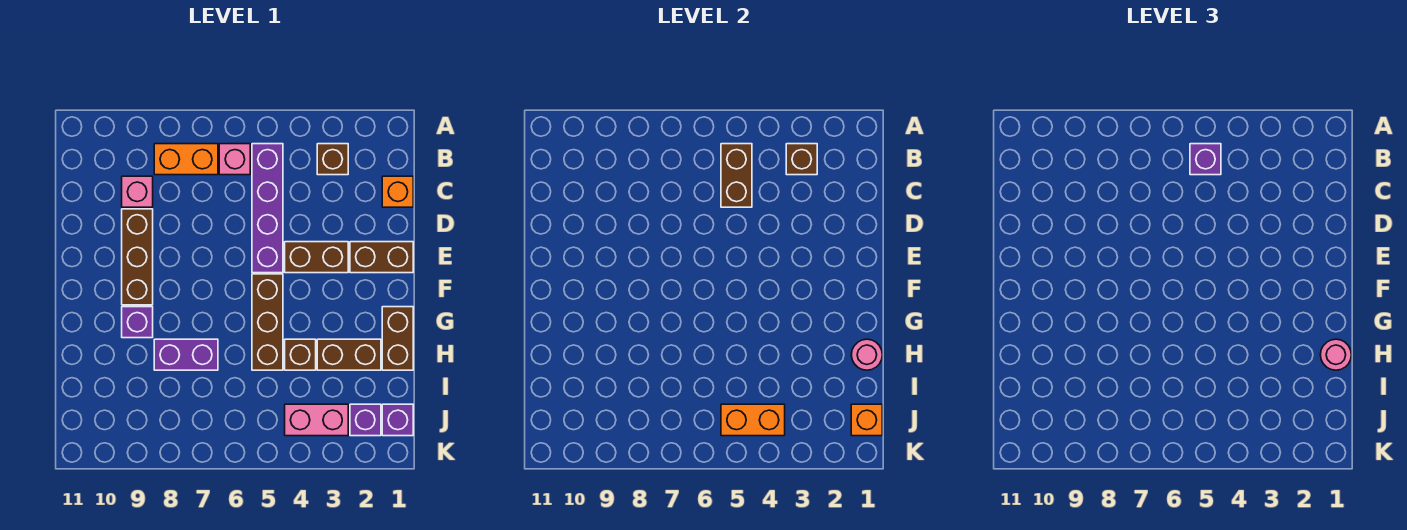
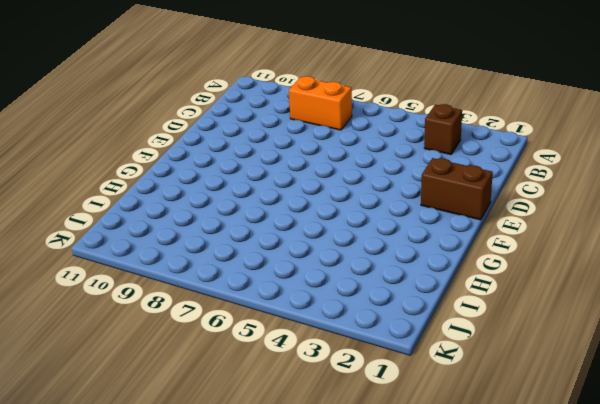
none -> purple brick B5:E5 level 1
none -> pink brick B6 level 1
none -> orange brick C1 level 1

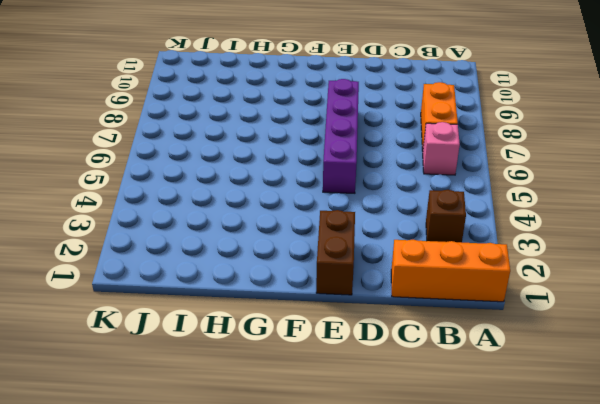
orange brick A1:C1 level 1 -> orange brick C1 level 1
purple brick E5:E8 level 1 -> purple brick B5:E5 level 1
none -> pink brick C9 level 1
none -> brown brick D9:F9 level 1
none -> brown brick E3:E4 level 1

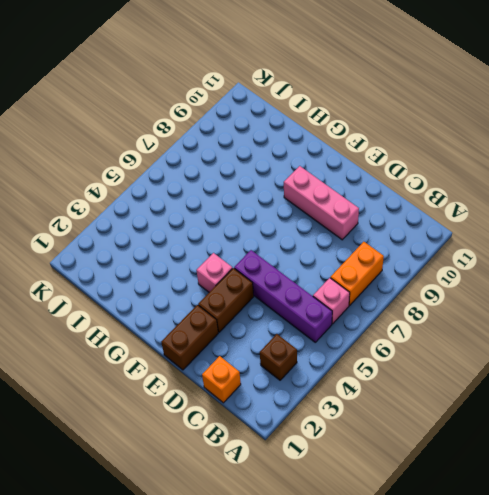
pink brick D9:F9 level 1 -> brown brick D9:F9 level 1
pink brick F4 level 1 -> pink brick C9 level 1
none -> brown brick F5:H5 level 1
none -> brown brick G1:H1 level 1
none -> purple brick G9 level 1

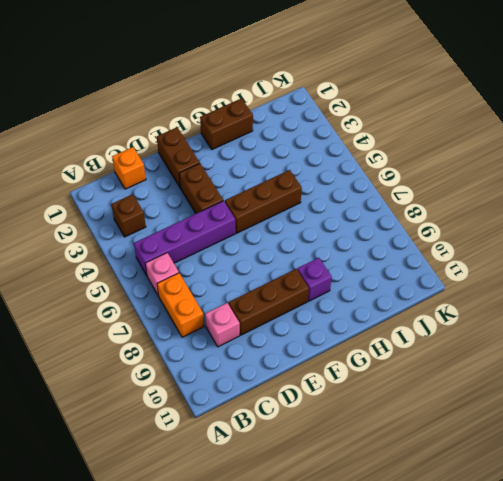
none -> brown brick H2:H3 level 1
none -> brown brick H4 level 1
none -> purple brick H7:H8 level 1

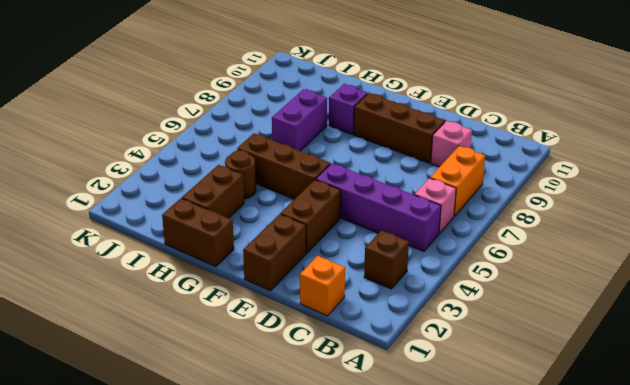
brown round brick H4 level 1 -> brown brick H4 level 1
none -> purple brick J1 level 1
none -> purple brick J2 level 1
none -> pink brick J3:J4 level 1

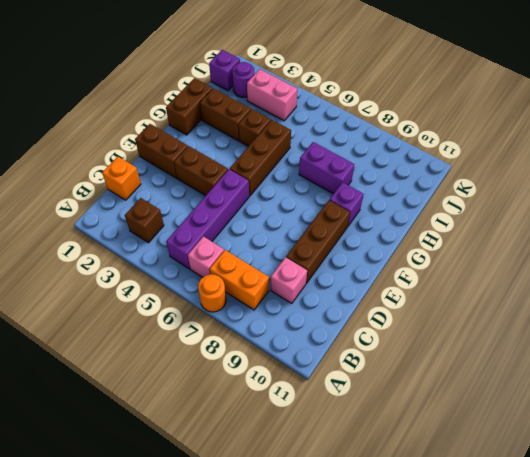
orange round brick A7 level 1 -> none
purple round brick J2 level 1 -> purple brick J2 level 1
none -> brown brick B3 level 2
none -> brown brick B5:C5 level 2
none -> pink round brick H1 level 2

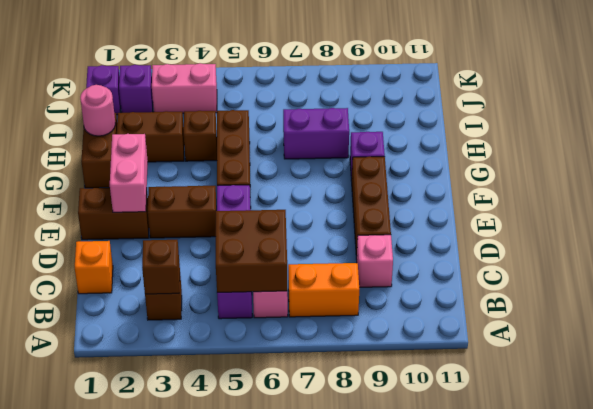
brown brick B5:C6 level 2 -> brown brick B5:C5 level 2
pink brick E2:F2 level 2 -> none
none -> orange brick J1 level 2
none -> orange brick J4:J5 level 2
none -> purple brick B5 level 3

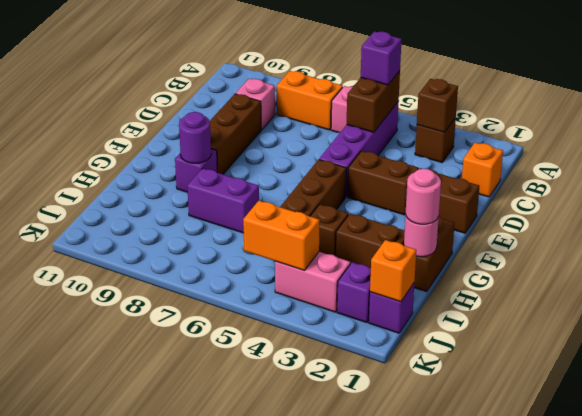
purple round brick G9 level 2 -> none

